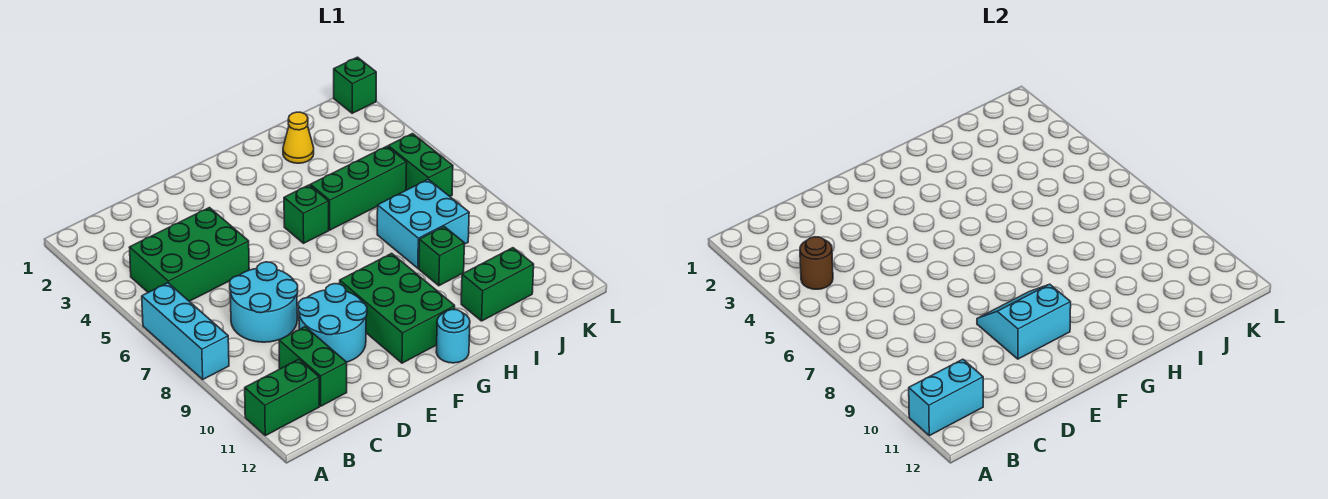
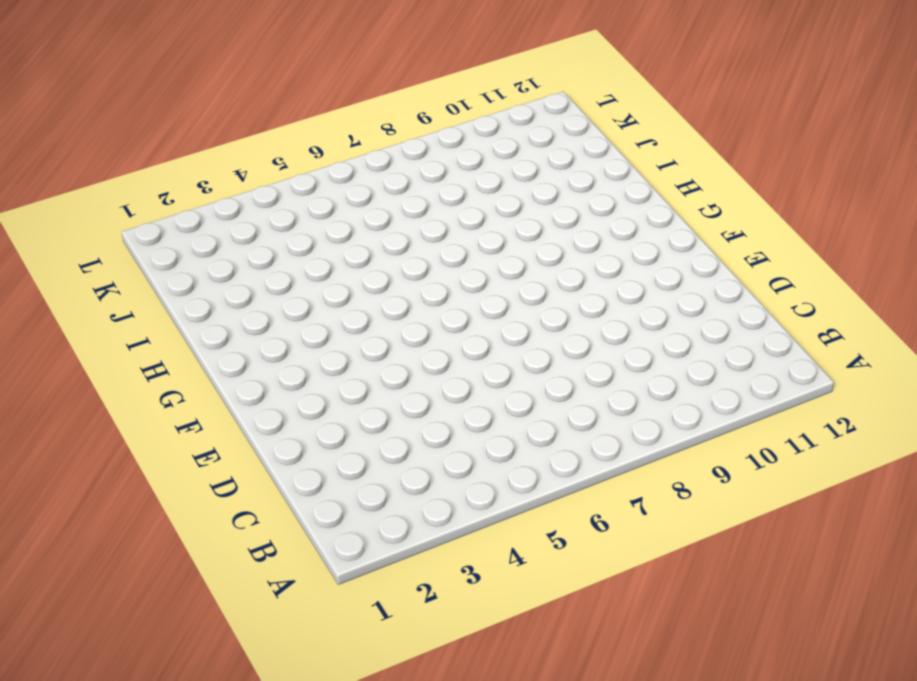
none -> cyan brick A6:A8 level 1
none -> green brick A11:B11 level 1
none -> green brick B4:D5 level 1

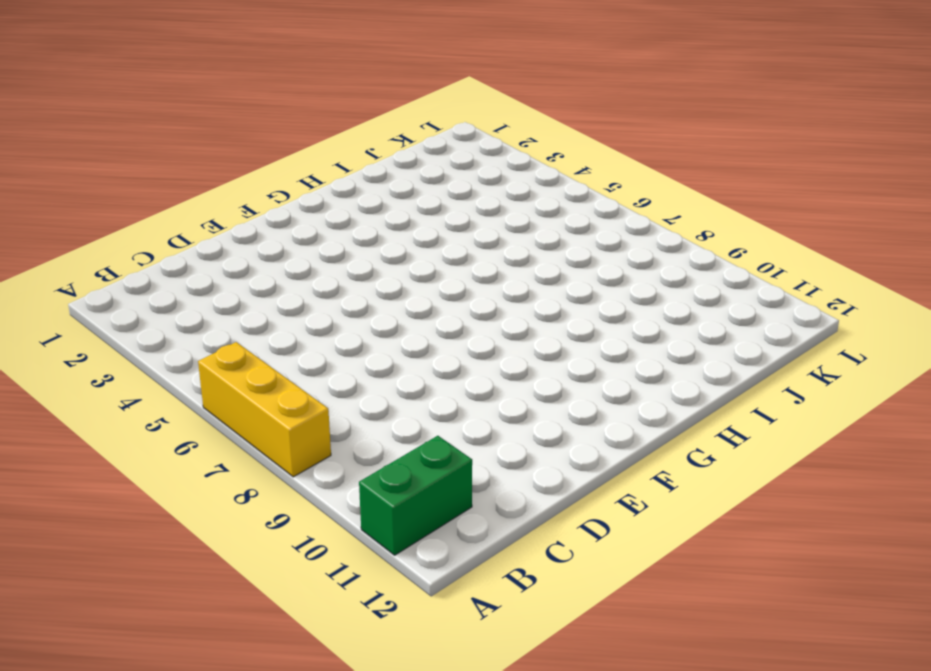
yellow brick A6:A8 level 1 -> cyan brick A6:A8 level 1
none -> green brick B4:D5 level 1
none -> cyan round brick C7:D8 level 1
none -> green brick C10:C11 level 1

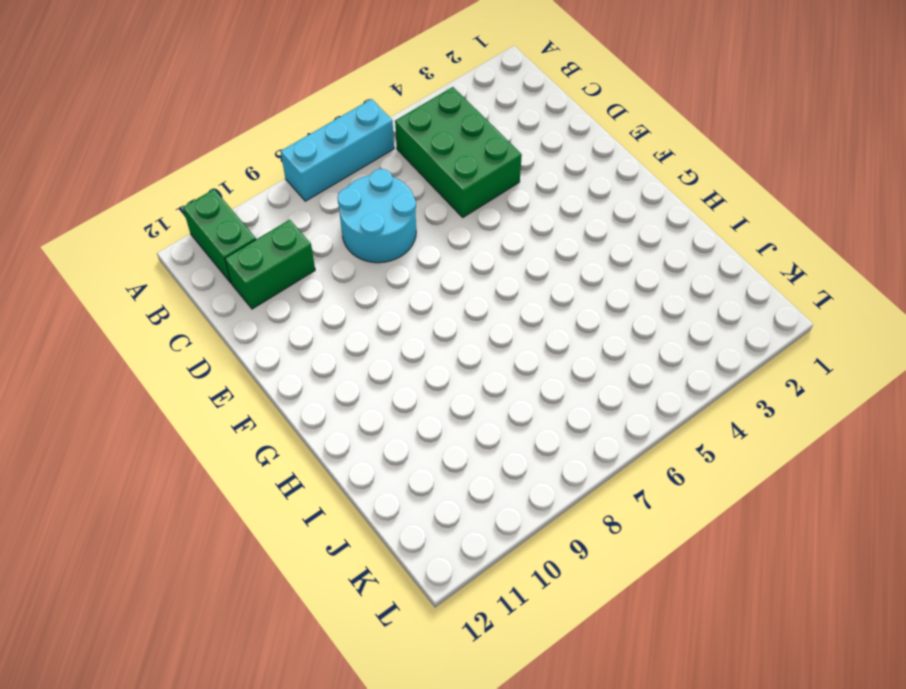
none -> cyan round brick D9:E10 level 1
none -> green brick F9:G11 level 1
none -> green brick G5 level 1

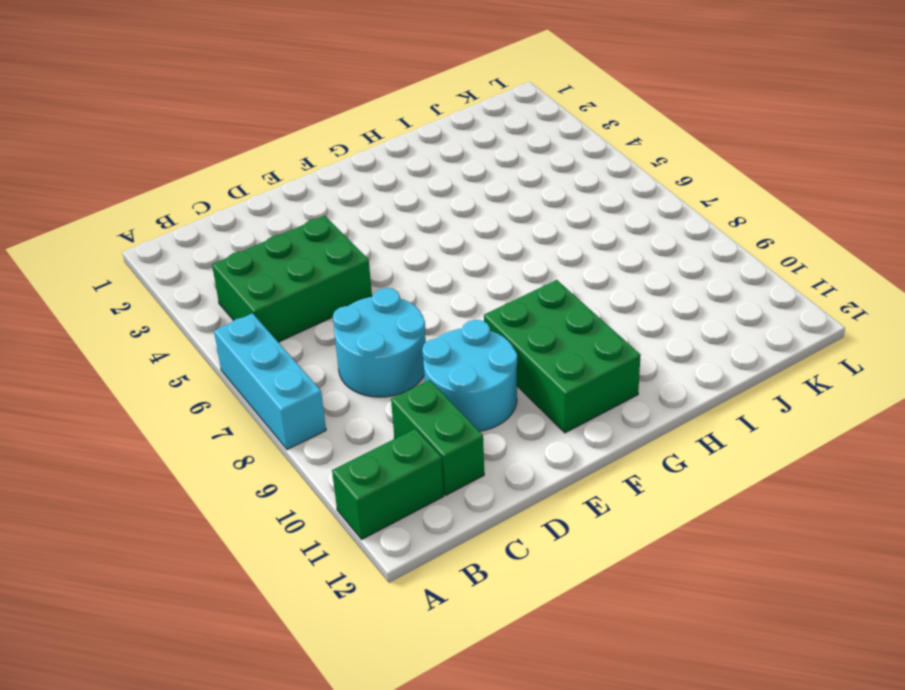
none -> green brick G5 level 1
none -> cyan round brick G12 level 1
none -> green brick H5:J5 level 1

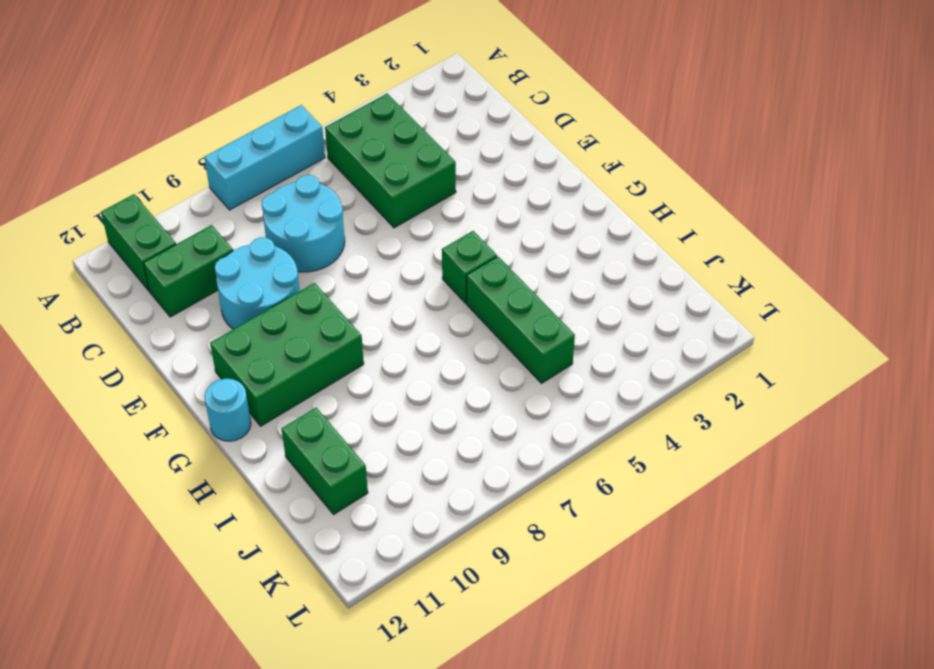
none -> yellow cone I2 level 1
none -> cyan brick I7:J8 level 1
none -> green brick I9 level 1

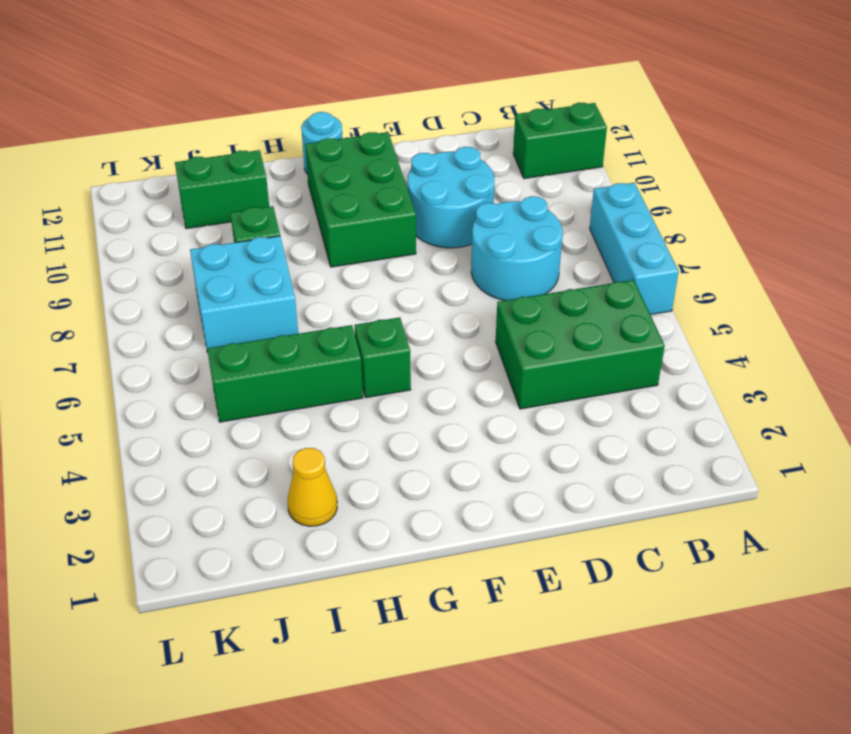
none -> green brick C10:C11 level 1
none -> green brick K5:K6 level 1
none -> green brick L1 level 1

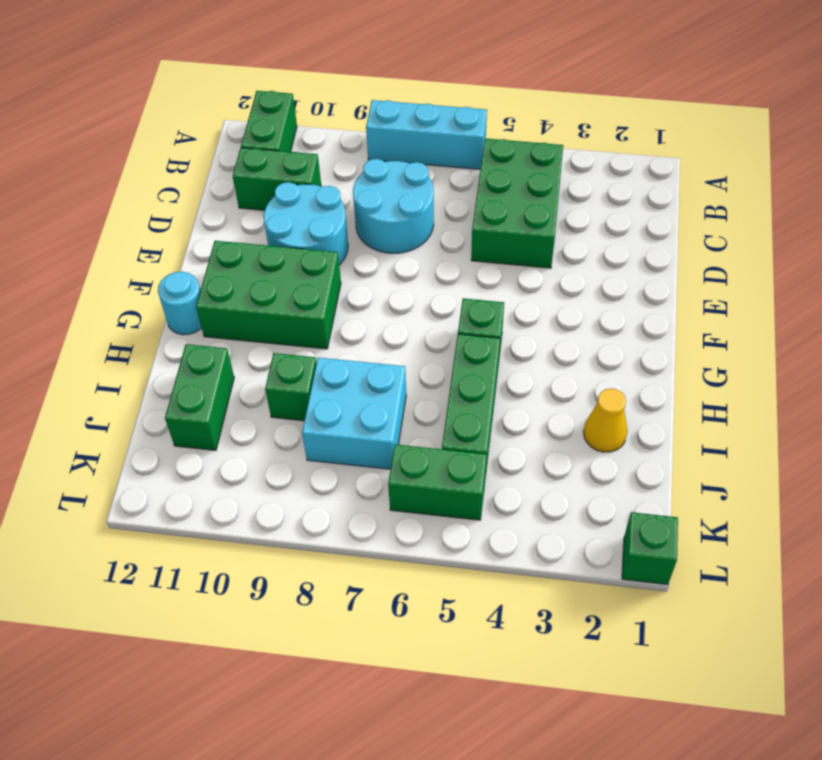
none -> cyan brick A11:B11 level 2
none -> brown round brick B4 level 2
none -> cyan slope E9:F10 level 2 top 10

